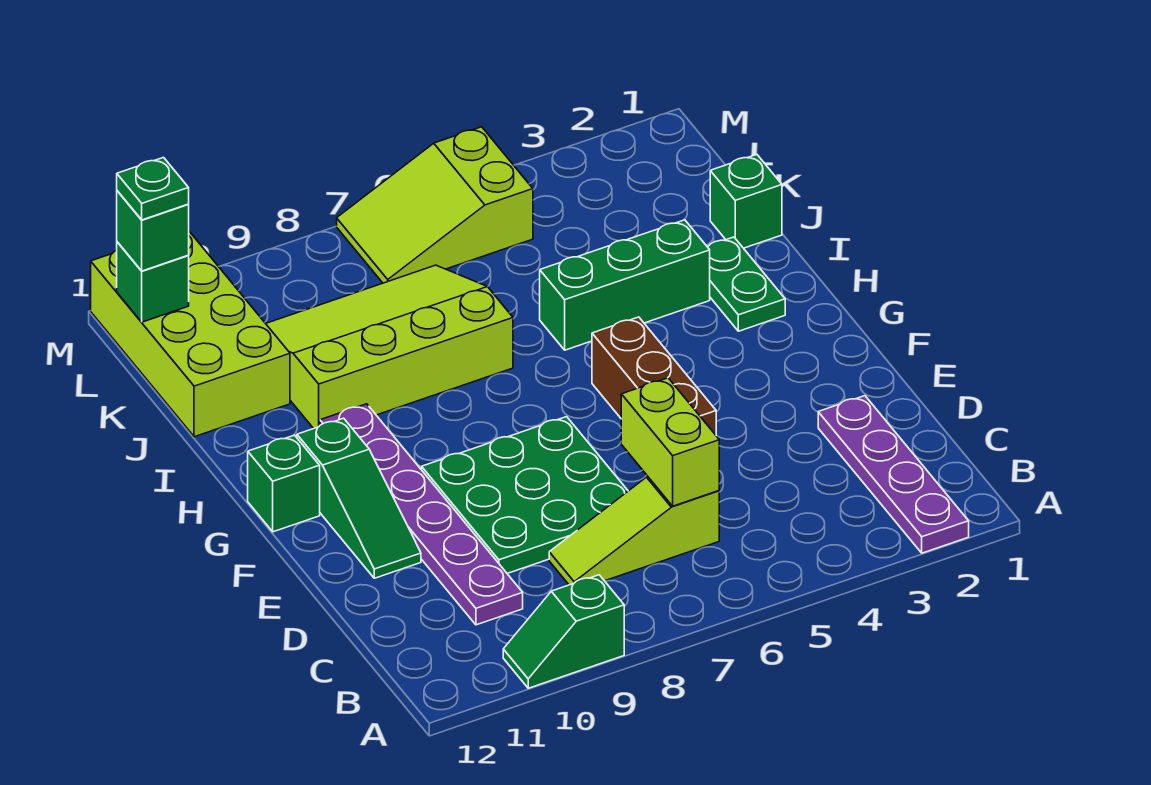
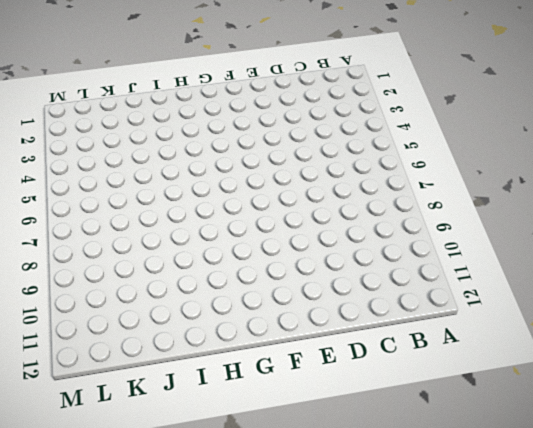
none -> purple plate A2:D2 level 1
none -> green slope A9:A10 level 1 top 9
none -> lime slope C6:C8 level 1 top 6

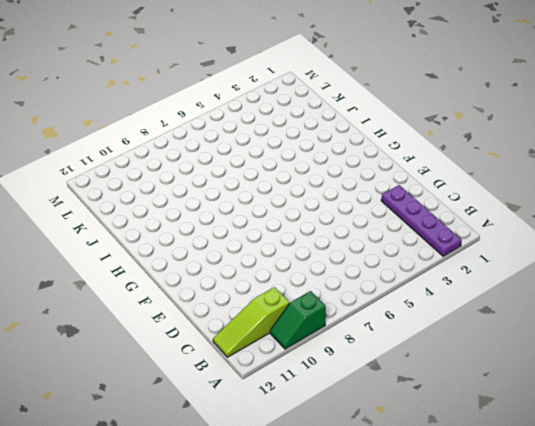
lime slope B10:B12 level 1 top 10 -> lime slope C6:C8 level 1 top 6
none -> purple plate C10:H10 level 1
none -> green plate D7:F9 level 1
none -> brown brick E5:G5 level 1

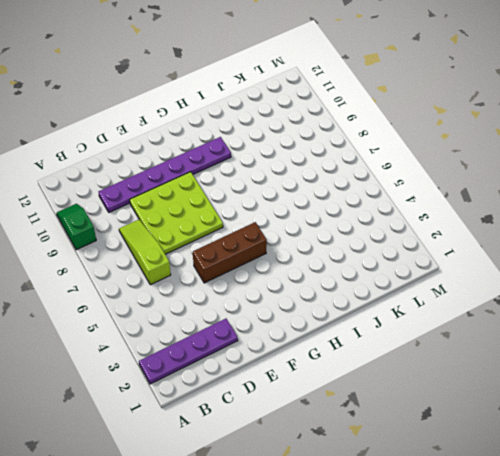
lime plate D7:F9 level 1 -> green plate D7:F9 level 1
none -> green slope E11:G11 level 1 top G
none -> green brick G12 level 1
none -> green plate H2:I2 level 1

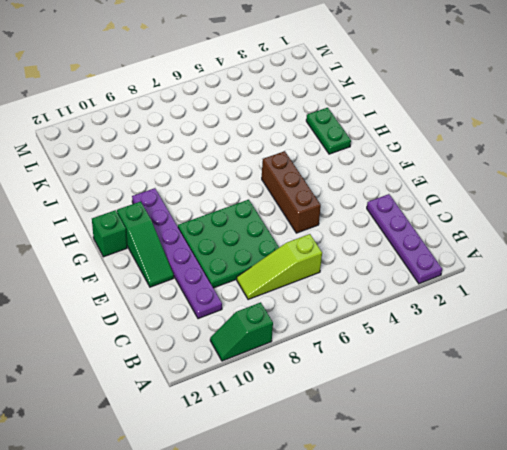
none -> green brick I3:I5 level 1
none -> lime slope I7:K10 level 1 top I
none -> green brick J1 level 1

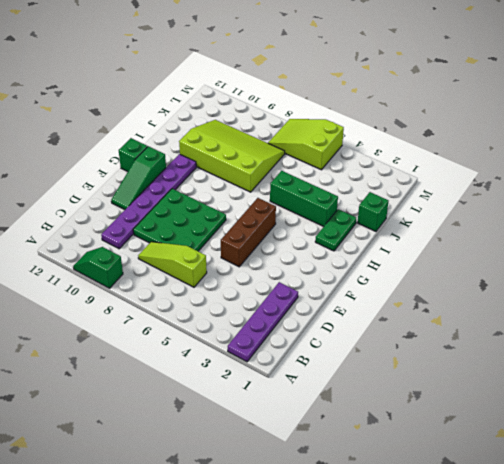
none -> lime brick J11:M12 level 1
none -> lime brick C6:D6 level 2
none -> green brick L12 level 2

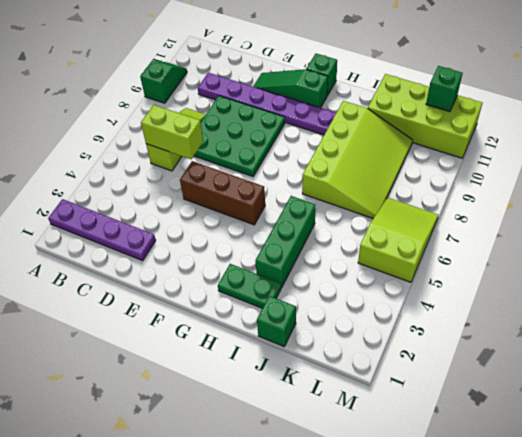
none -> green brick L12 level 3
none -> green plate L12 level 4

